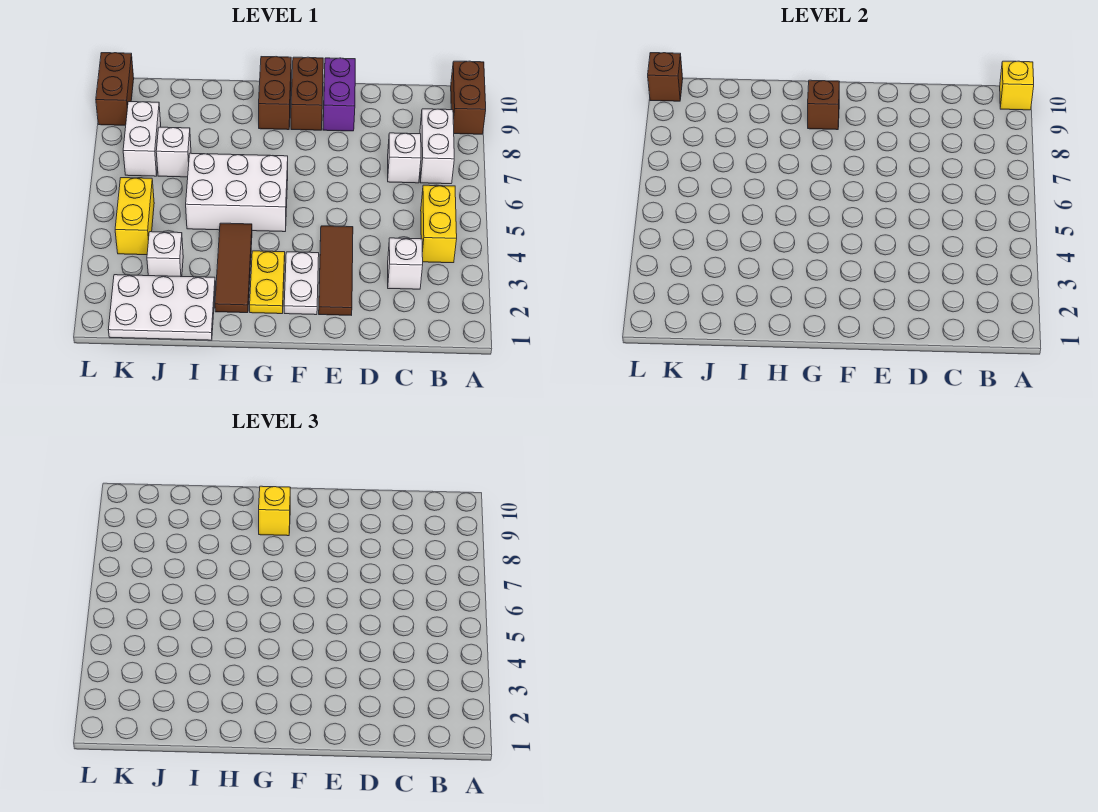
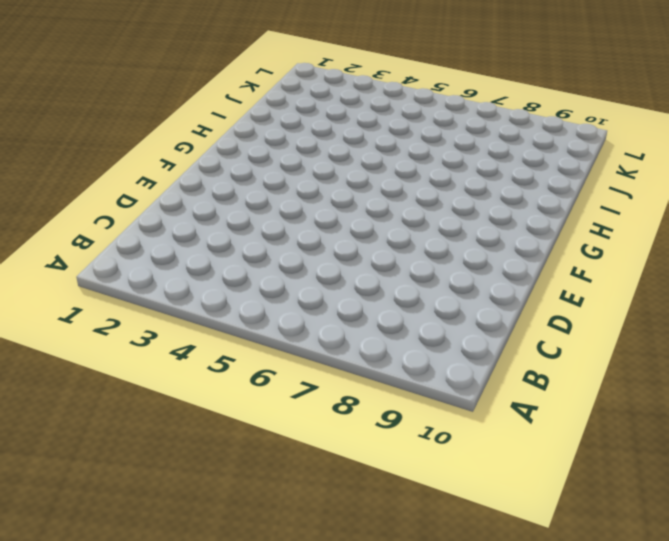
none -> brown brick A9:A10 level 1
none -> yellow brick B4:B5 level 1
none -> white brick B7:B8 level 1

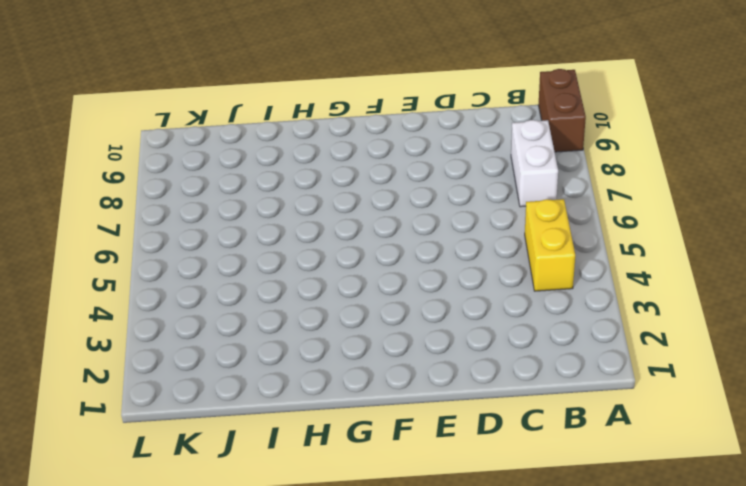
none -> white brick C3 level 1
none -> white brick C7 level 1
none -> brown tile E2:E4 level 1

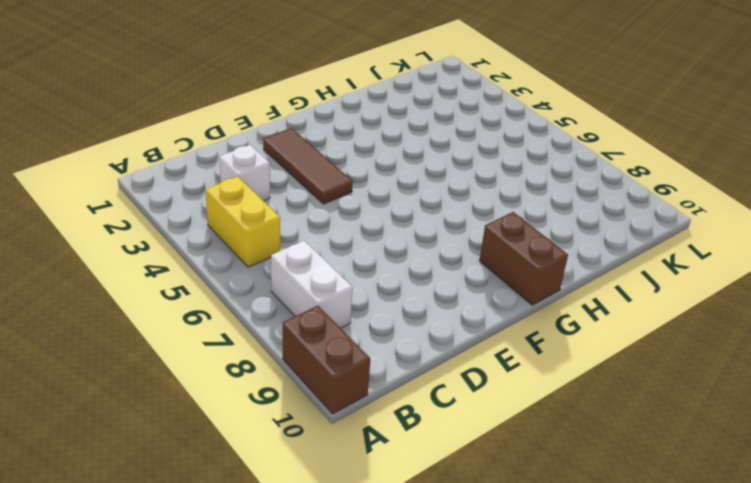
none -> white brick C7 level 1
none -> purple brick E9:E10 level 1
none -> white plate F2:F3 level 1

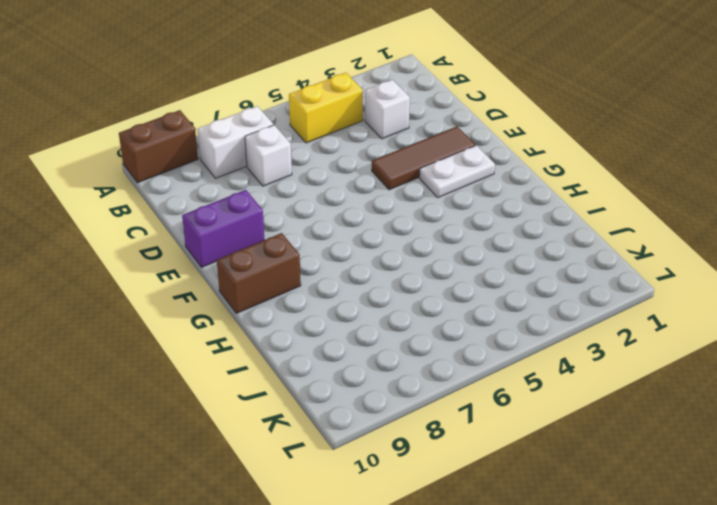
none -> brown brick F9:F10 level 1
none -> yellow plate G2:G3 level 1
none -> white brick G5:I6 level 1

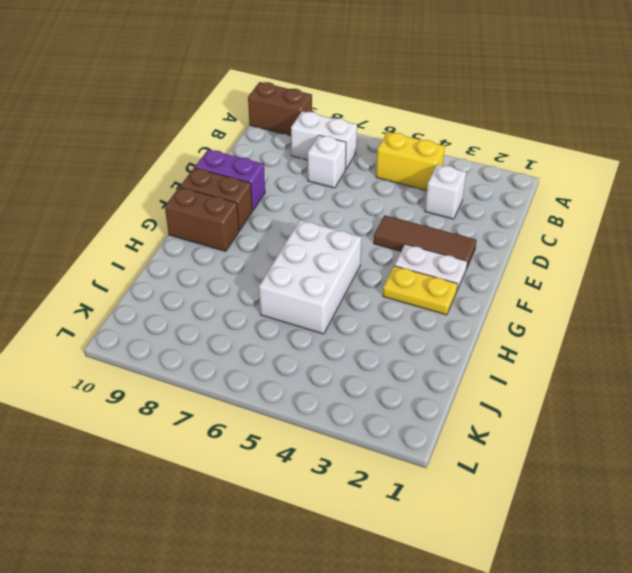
none -> brown tile H2:H4 level 1
none -> white plate I1:K2 level 1
none -> white brick J3 level 1

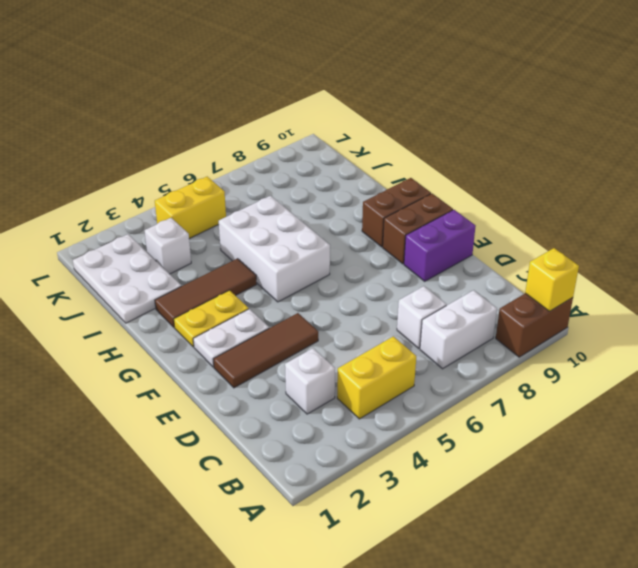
none -> white brick J7 level 1
none -> white brick K7:K8 level 1
none -> brown brick L9:L10 level 1

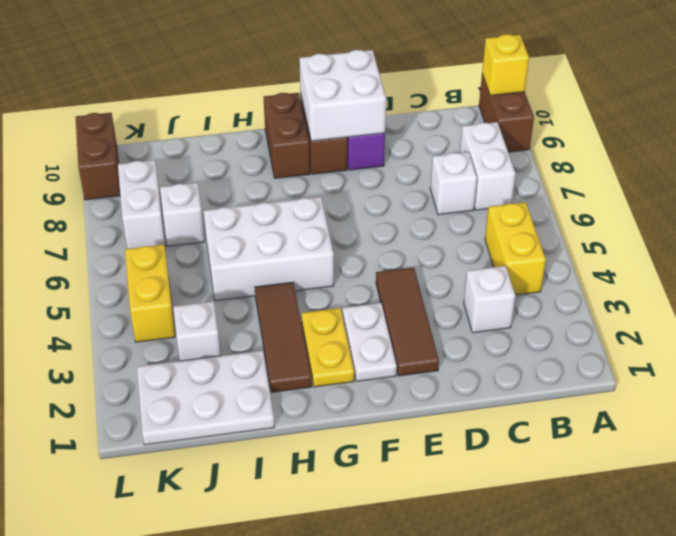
white brick E9:F10 level 2 -> none
none -> brown brick G9 level 2
none -> brown brick L10 level 2
none -> yellow brick G9 level 3

